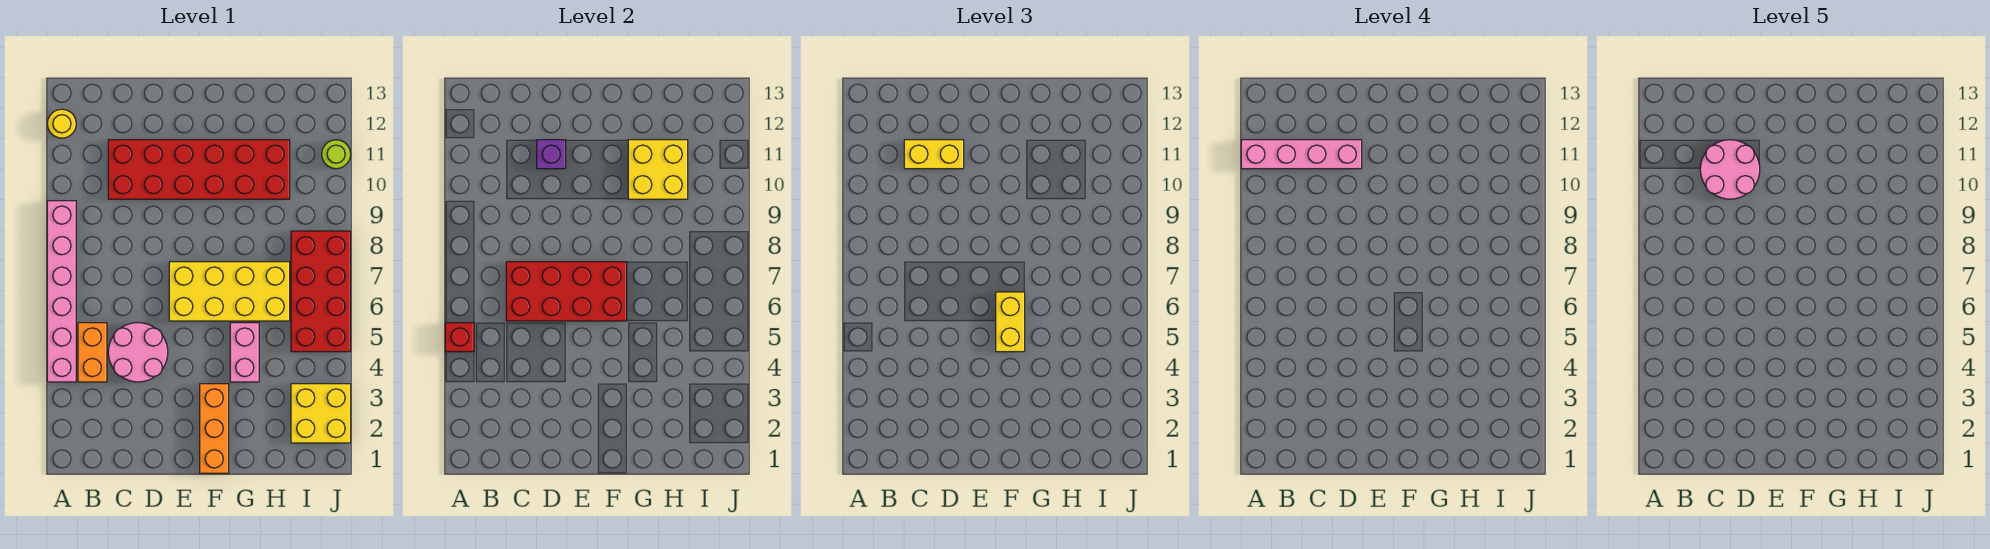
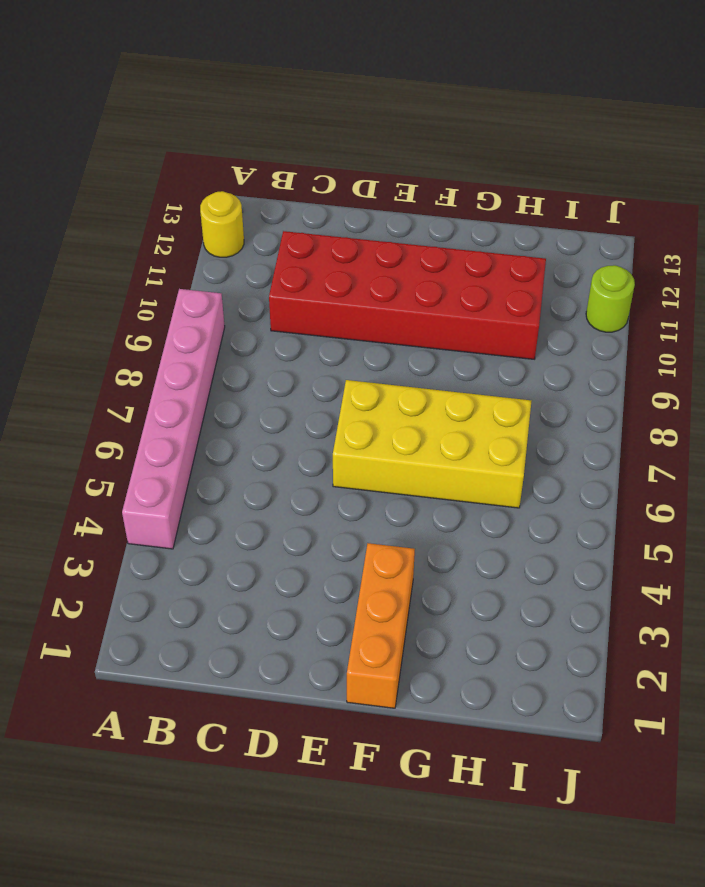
none -> orange brick B4:B5 level 1
none -> pink round brick C4:D5 level 1
none -> pink brick G4:G5 level 1

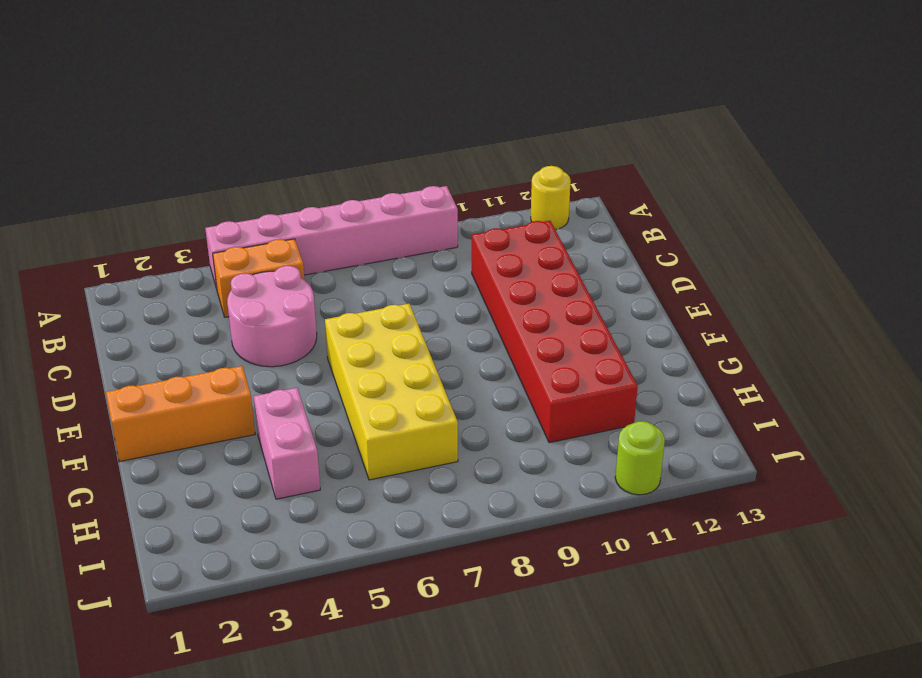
pink brick G4:H4 level 1 -> pink brick G4:G5 level 1
none -> yellow brick I2:J3 level 1
none -> red brick I5:J8 level 1
none -> red brick A5 level 2

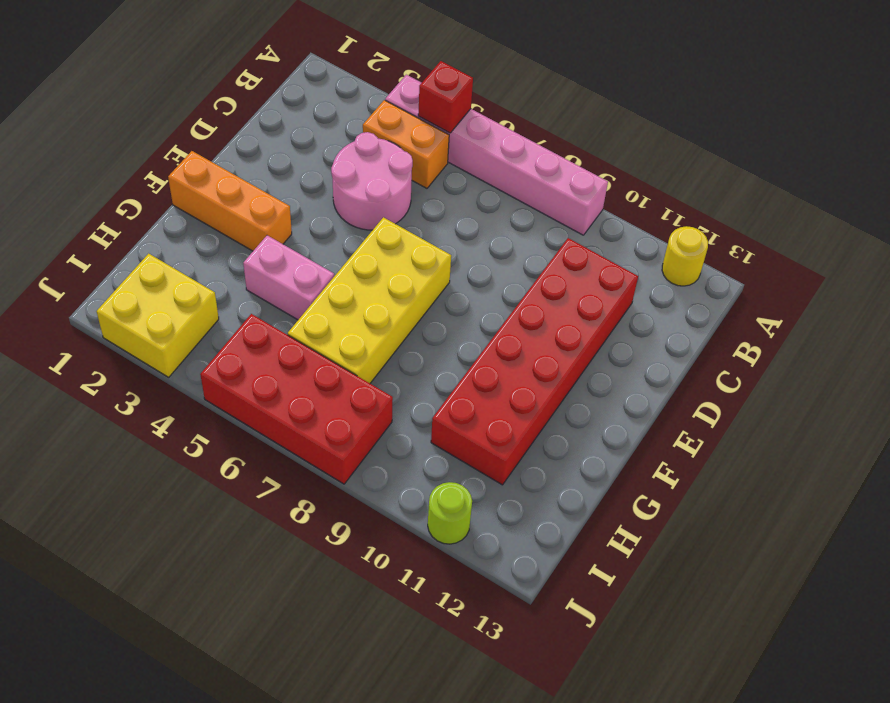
none -> red brick C6:F7 level 2
none -> purple brick D11 level 2
none -> yellow brick G10:H11 level 2

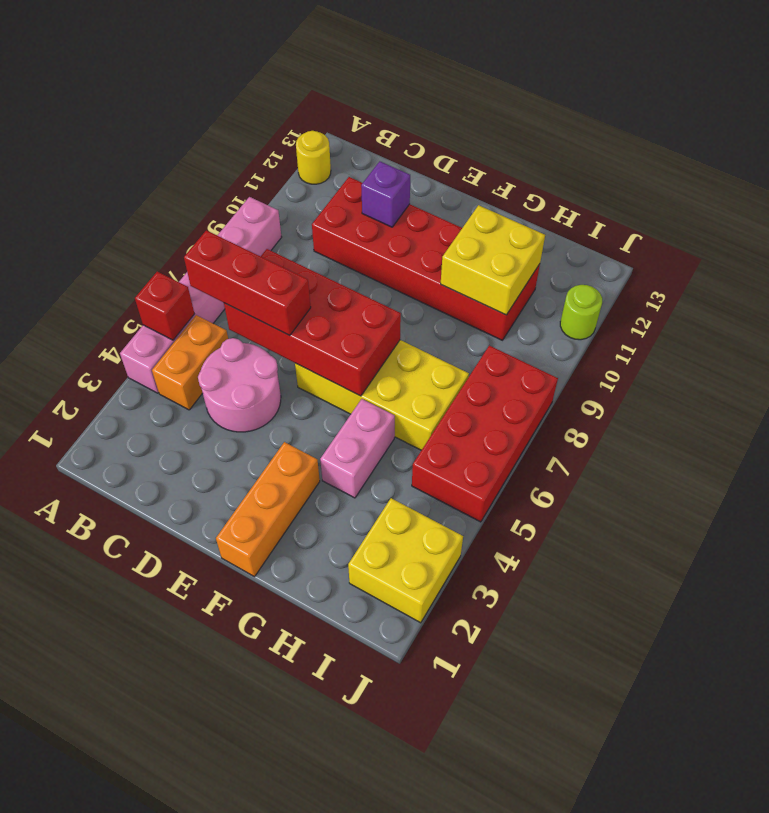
red brick B6:D6 level 3 -> none
none -> yellow brick C11:D11 level 3
none -> yellow brick F5:F6 level 3
none -> pink brick A11:D11 level 4

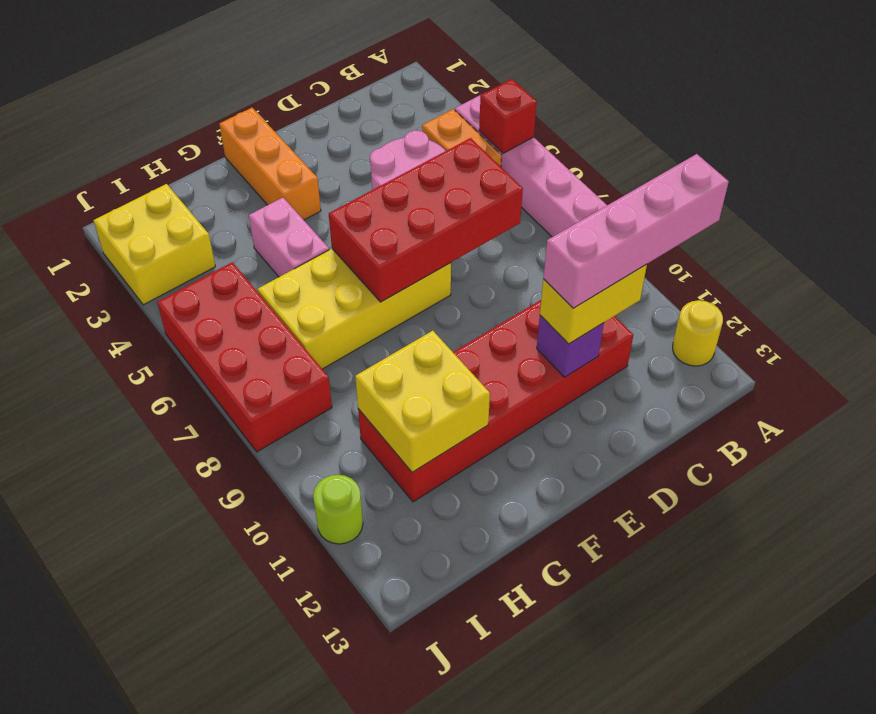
none -> yellow brick F5:F6 level 3
none -> pink round brick C10:D11 level 5

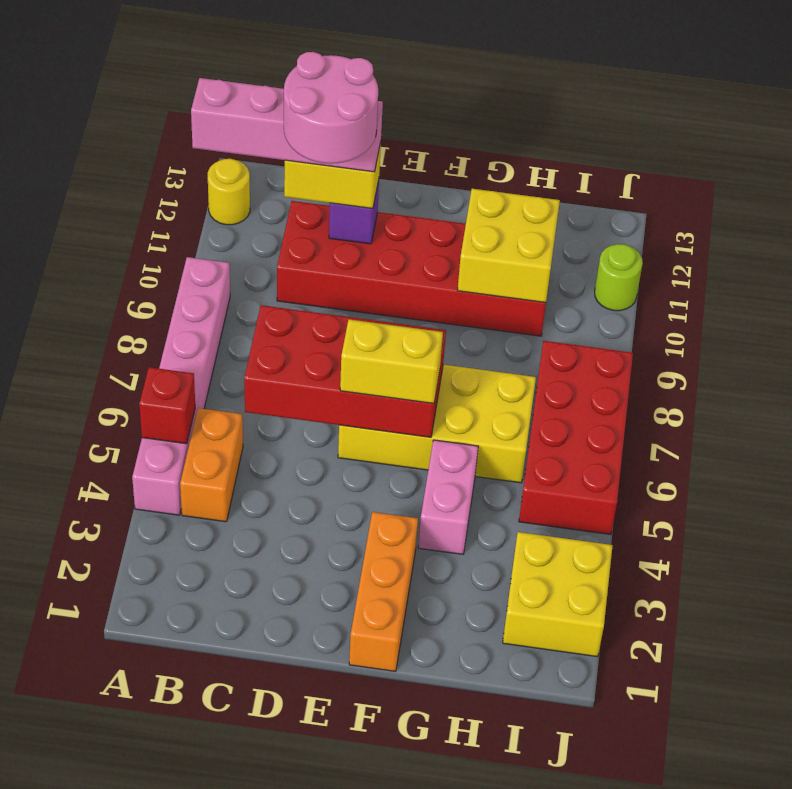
yellow brick E6:F6 level 3 -> yellow brick F5:F6 level 3
none -> pink round brick C4:D5 level 1

